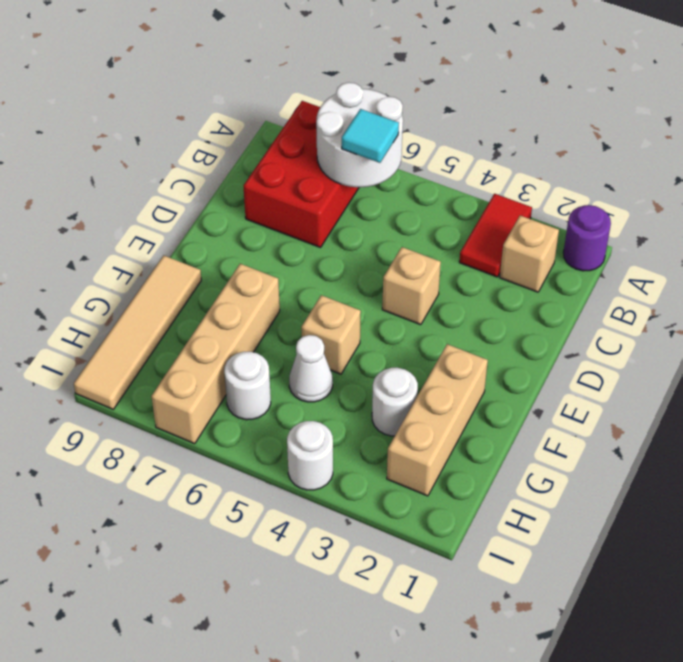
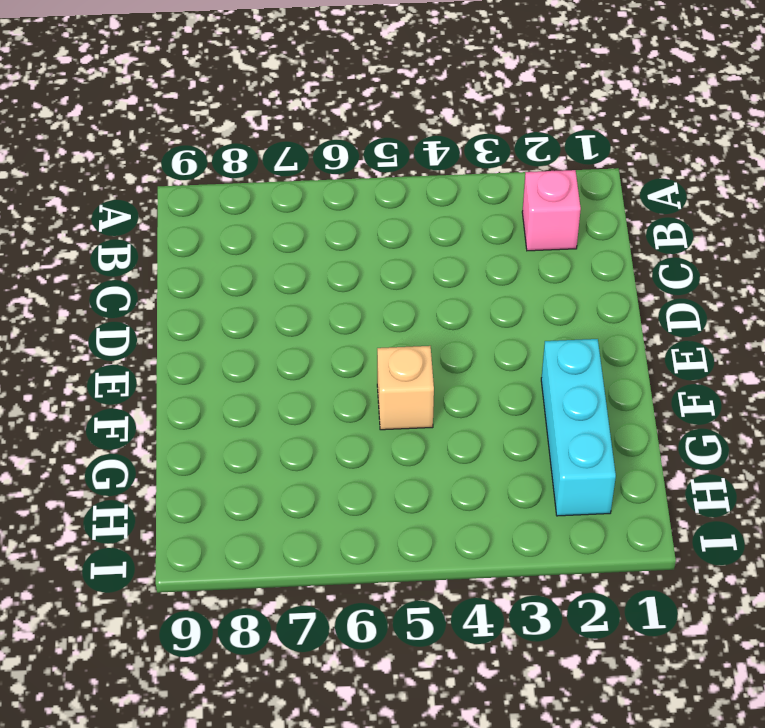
pink brick B2 level 1 -> tan brick B2 level 1
cyan brick F2:H2 level 1 -> tan brick F2:H2 level 1
none -> purple round brick A1 level 1
none -> red tile A3:B3 level 1
none -> red brick A7:C8 level 1

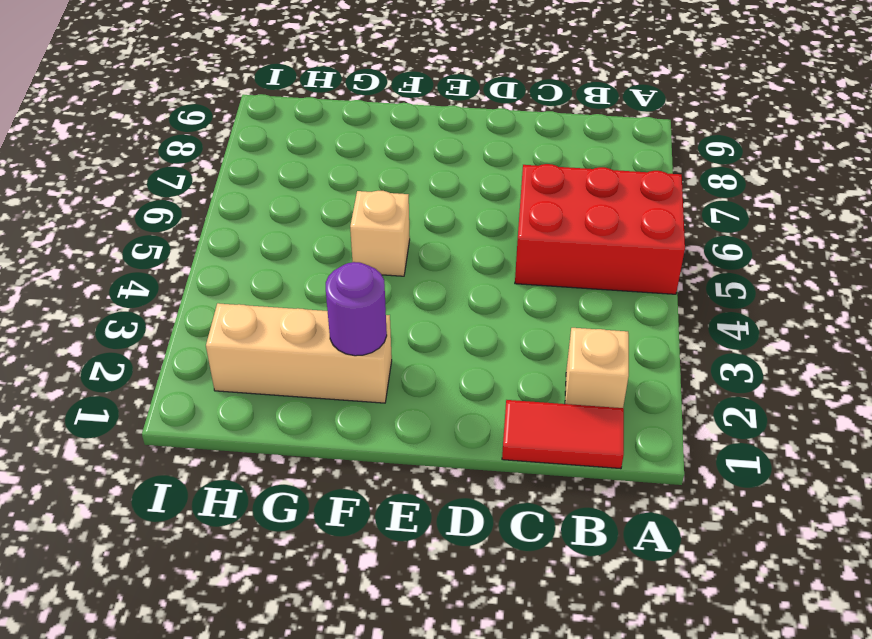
red brick A5:C6 level 1 -> red brick A7:C8 level 1
red tile B1:C1 level 1 -> red tile A3:B3 level 1
purple round brick F2 level 2 -> purple round brick A1 level 1
none -> tan brick D4 level 1
none -> tan brick F7:I7 level 1
none -> tan tile F9:I9 level 1

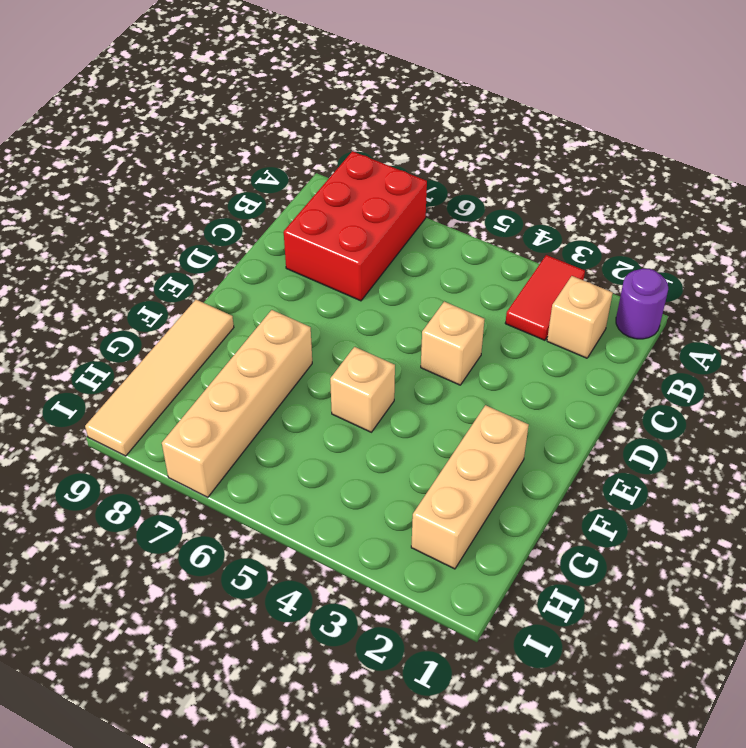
none -> white round brick G3 level 1
none -> white cone G5 level 1
none -> white round brick H6 level 1

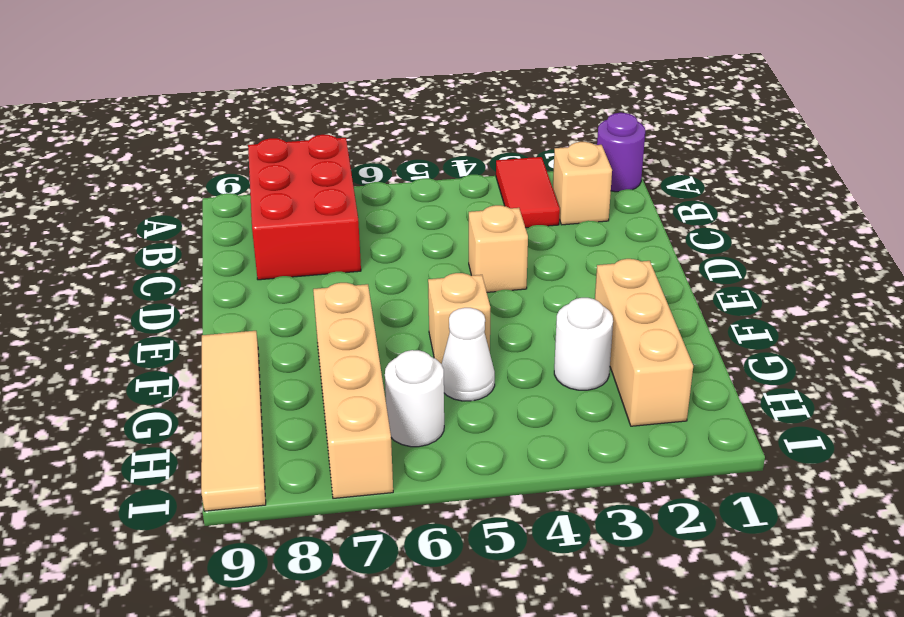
none -> white round brick I4 level 1
none -> white round brick A6:B7 level 2
none -> cyan tile B6 level 3

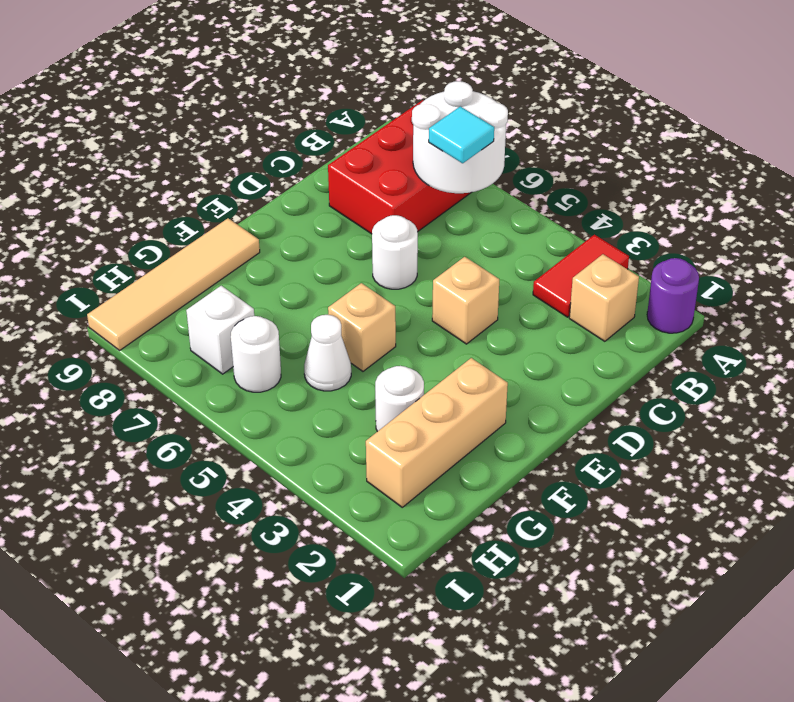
white round brick D6 level 1 -> white round brick I4 level 1
white brick H7 level 1 -> tan brick F7:I7 level 1

